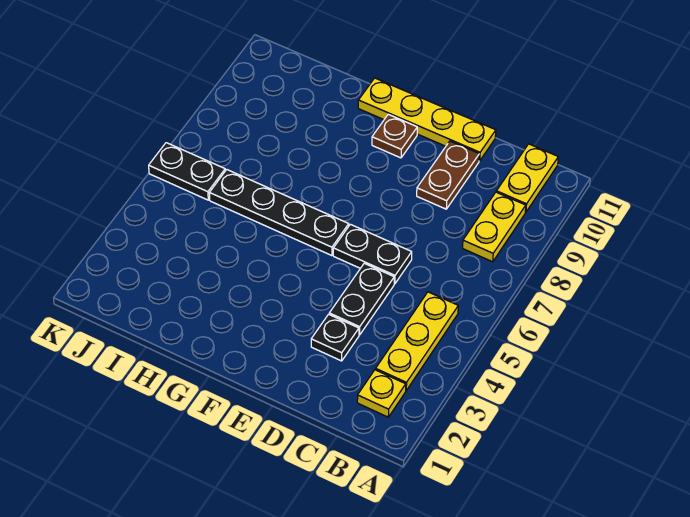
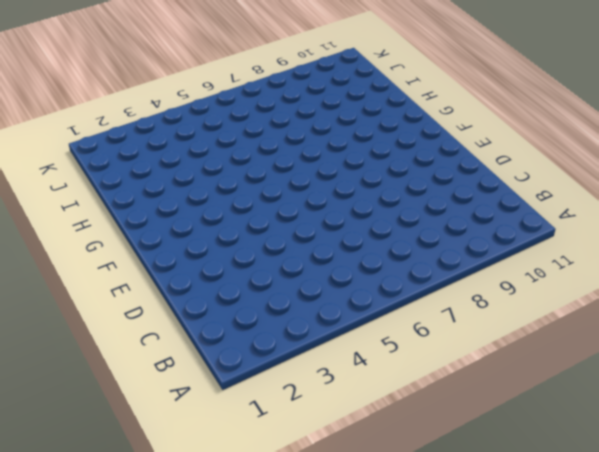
none -> yellow plate B2 level 1
none -> yellow plate B3:B5 level 1
none -> yellow plate B8:B9 level 1

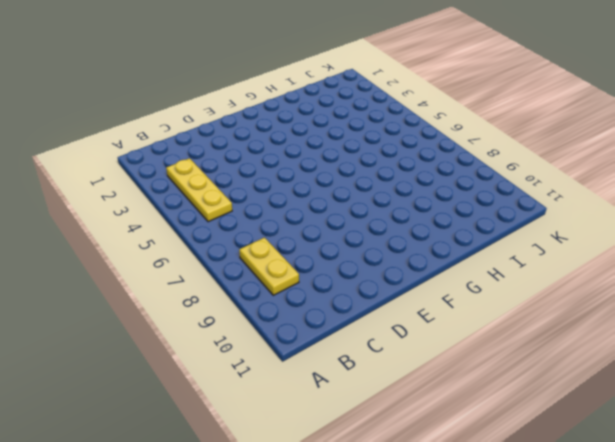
none -> yellow plate B2 level 1
none -> yellow plate B10:B11 level 1
none -> black plate D3 level 1

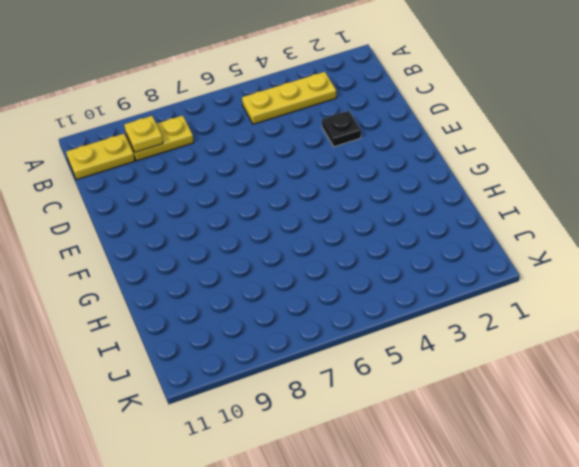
yellow plate B9 level 2 -> yellow plate B2 level 1
none -> black plate D4:D5 level 1
none -> black plate D6:E6 level 1
none -> brown plate D9:D10 level 1

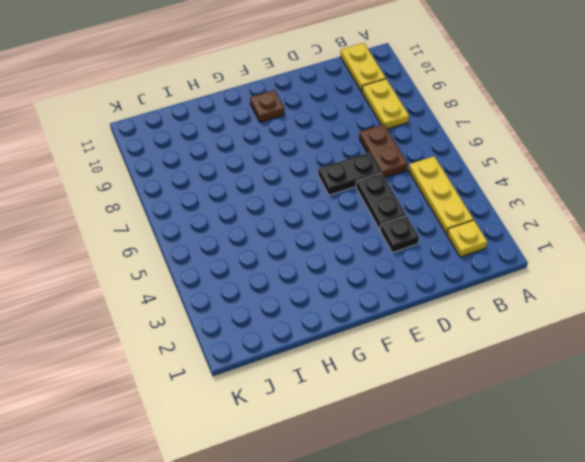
brown plate C6:C7 level 1 -> brown plate D9:D10 level 1
none -> yellow plate D11:G11 level 1
none -> black plate F6:I6 level 1
none -> black plate J6:K6 level 1

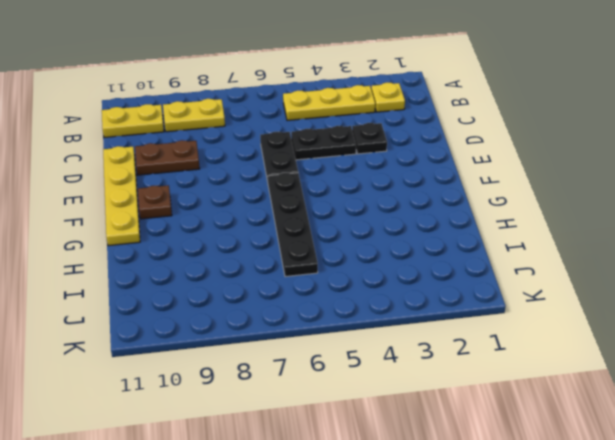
none -> black plate J6:K6 level 1

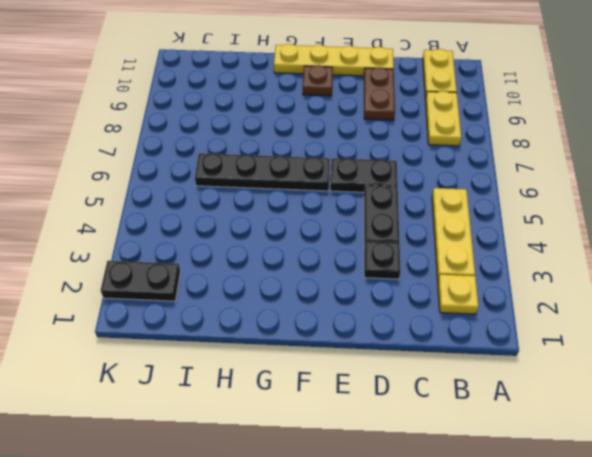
black plate J2:K2 level 1 -> black plate J6:K6 level 1

